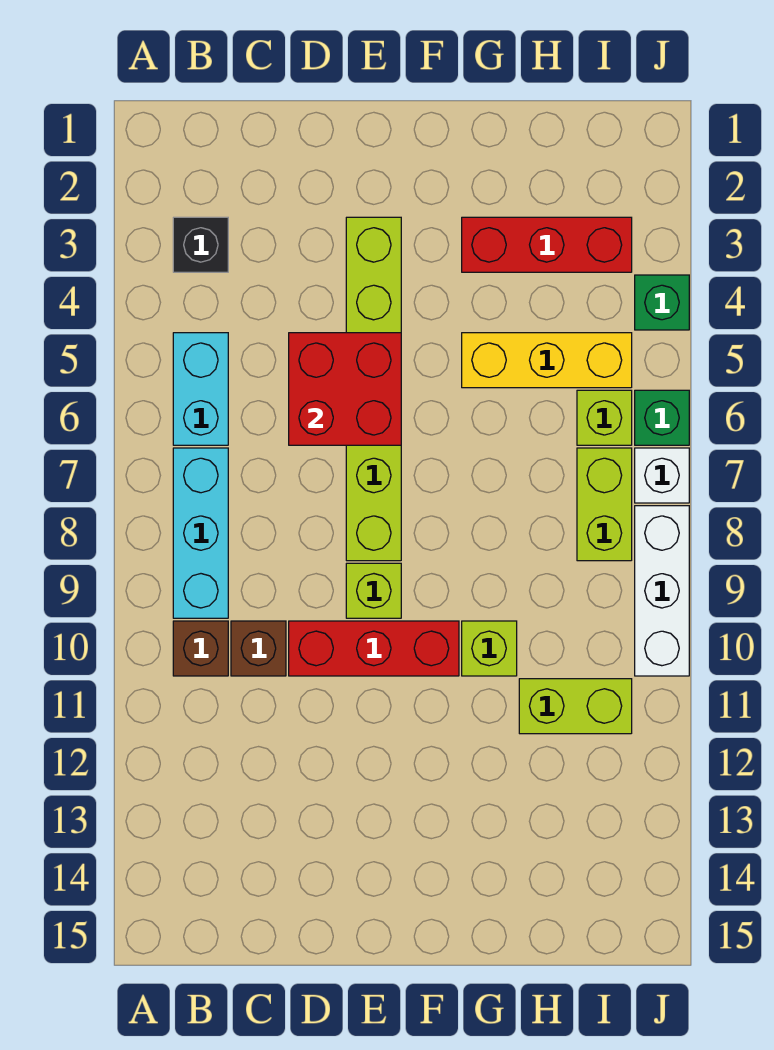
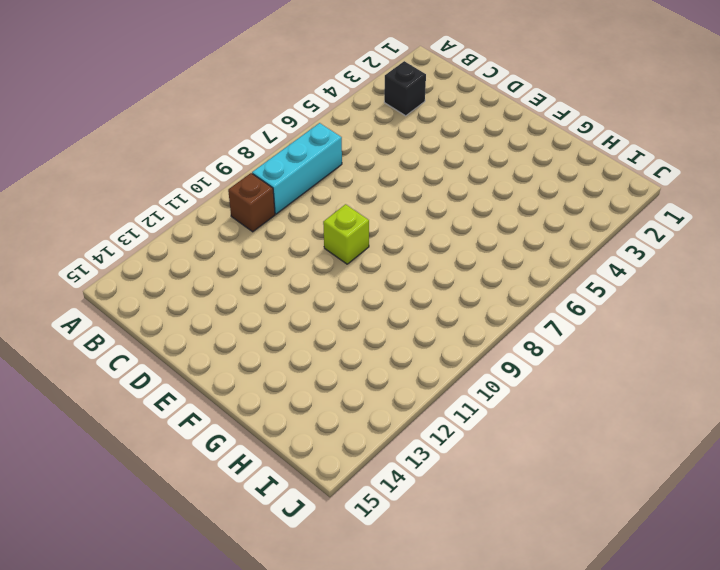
none -> cyan brick B5:B6 level 1
none -> brown brick C10 level 1
none -> red brick D10:F10 level 1

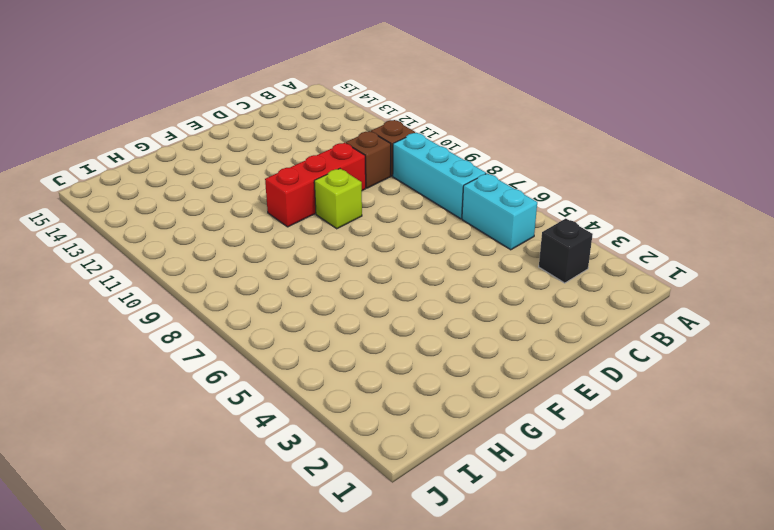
none -> lime brick E3:E8 level 1
none -> red brick G3:I3 level 1
none -> yellow brick G5:I5 level 1

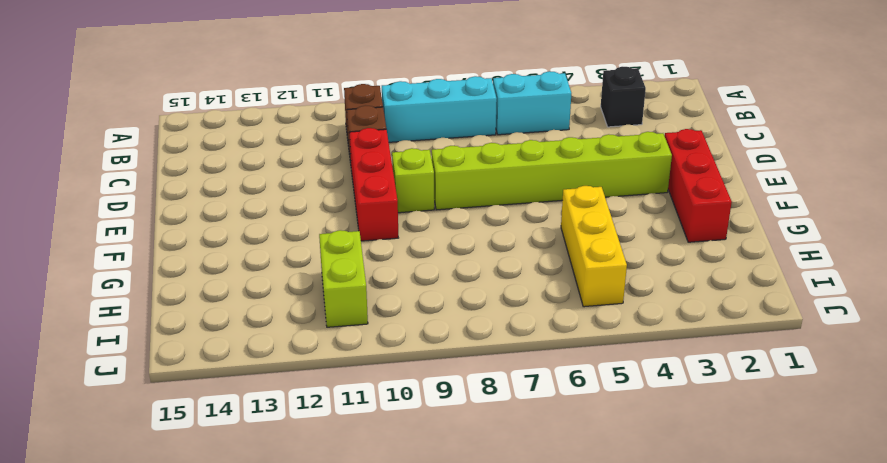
red brick E2:G2 level 1 -> red brick G3:I3 level 1
none -> lime brick G10 level 1
none -> lime brick I6 level 1
none -> lime brick I7:I8 level 1

